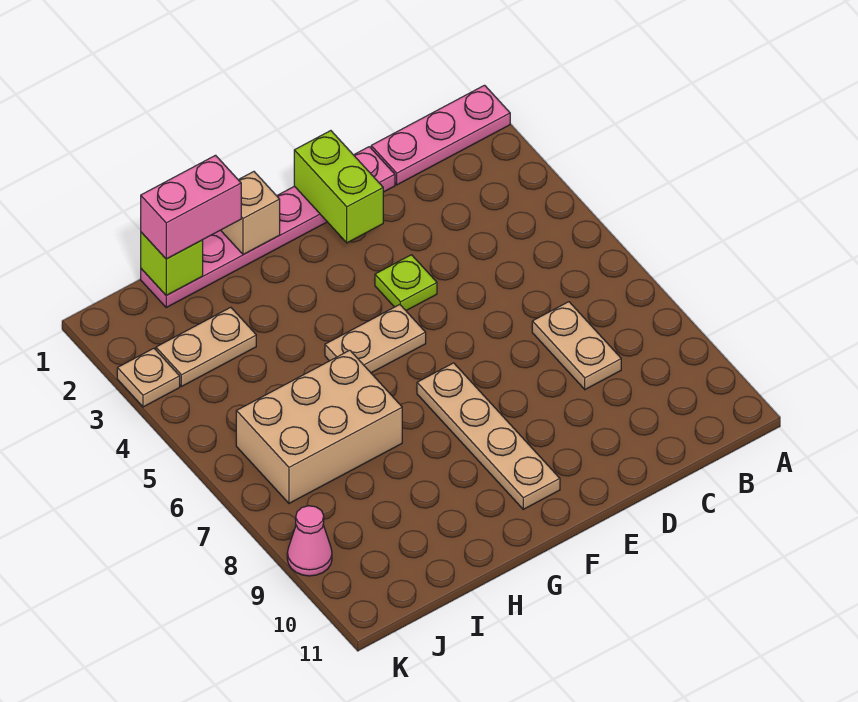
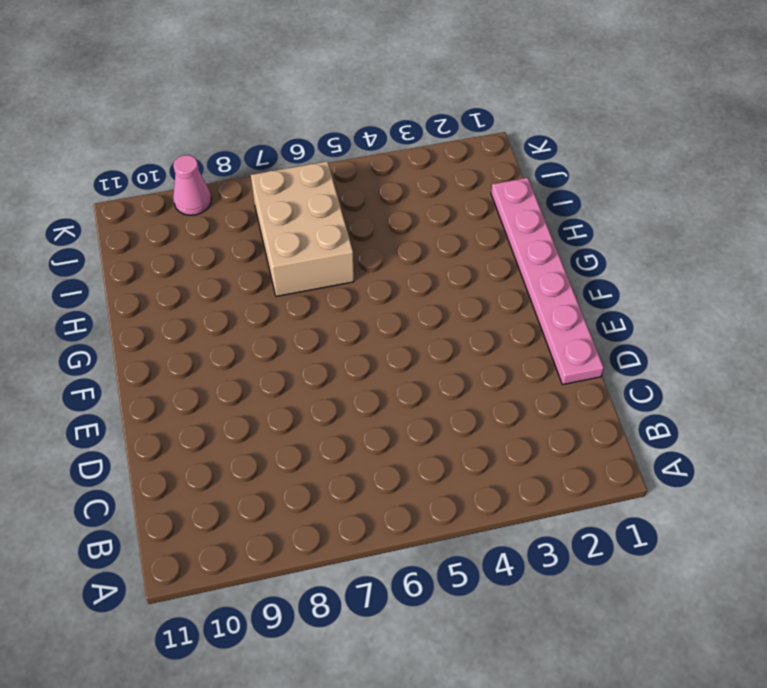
none -> pink plate A1:C1 level 1
none -> tan plate C7:C8 level 1
none -> lime plate E4 level 1

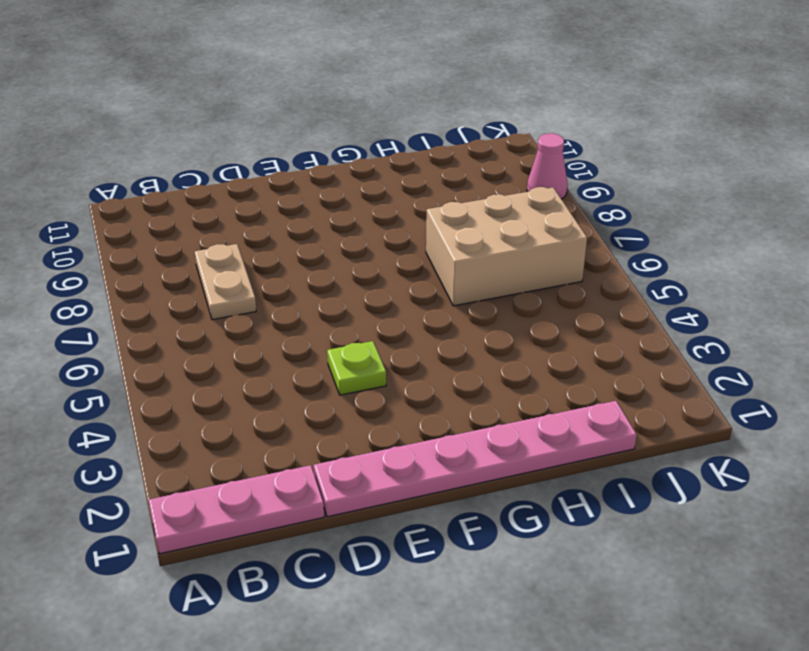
none -> tan plate F5:G5 level 1
none -> tan plate F7:F10 level 1
none -> tan plate I3:J3 level 1

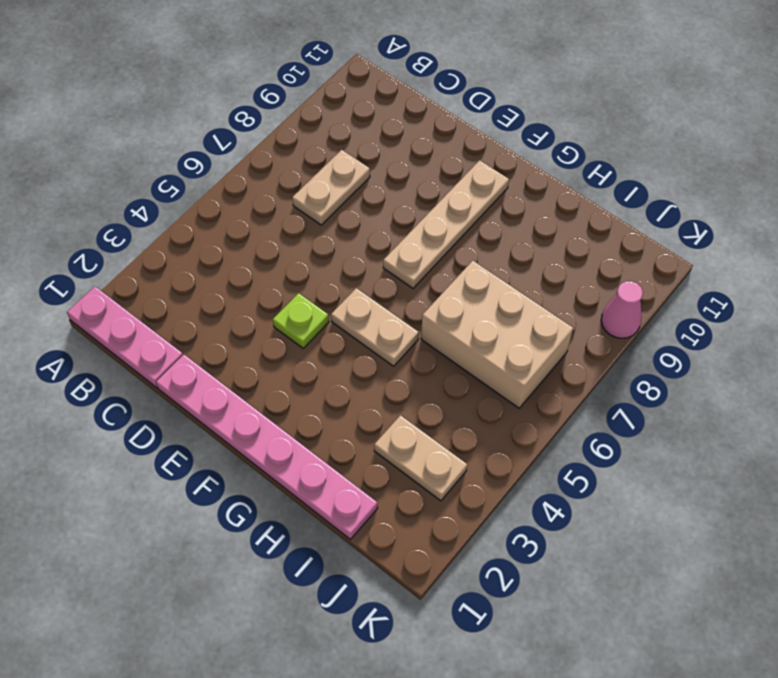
none -> tan plate K3 level 1
none -> lime brick E1:E2 level 2
none -> tan brick G1 level 2

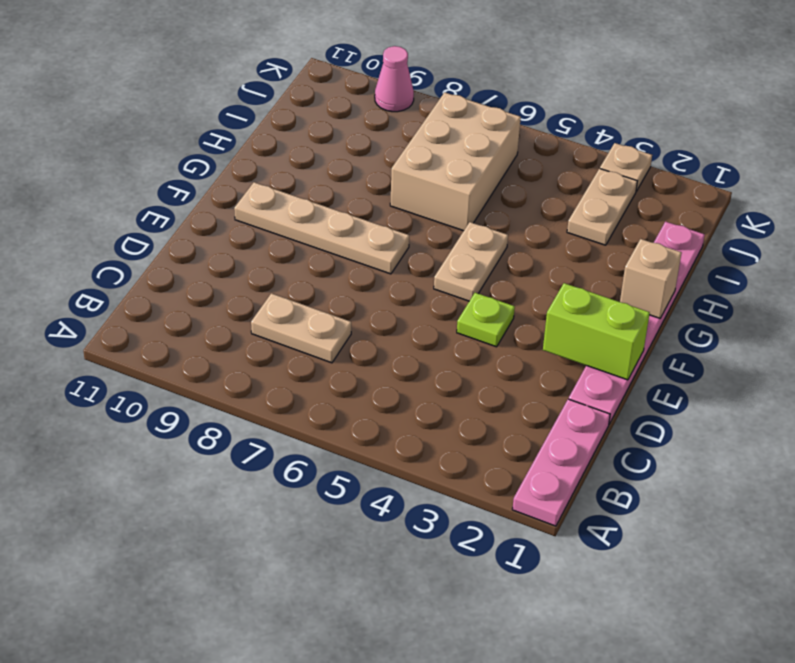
none -> lime brick I1 level 2
none -> pink brick H1:I1 level 3

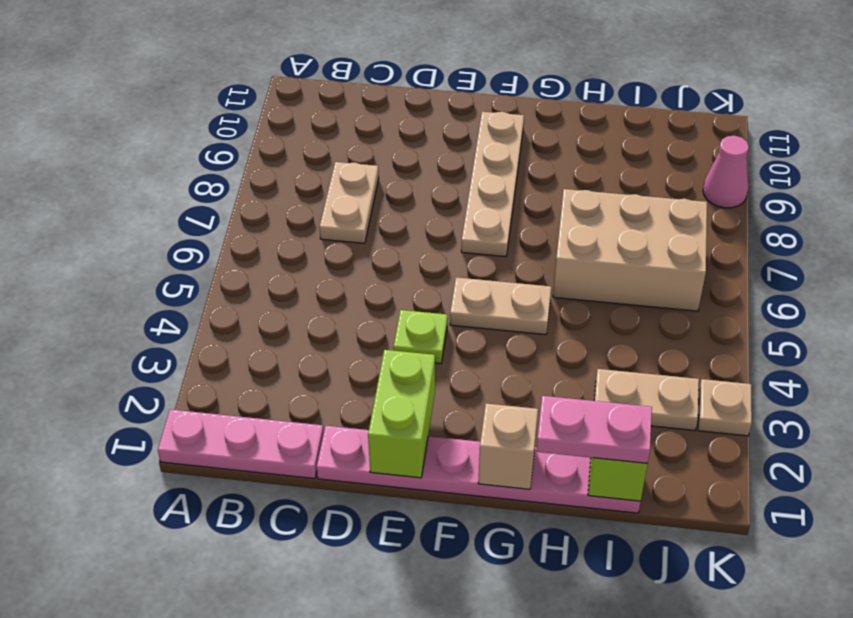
pink plate H1:I1 level 3 -> pink brick H1:I1 level 3

